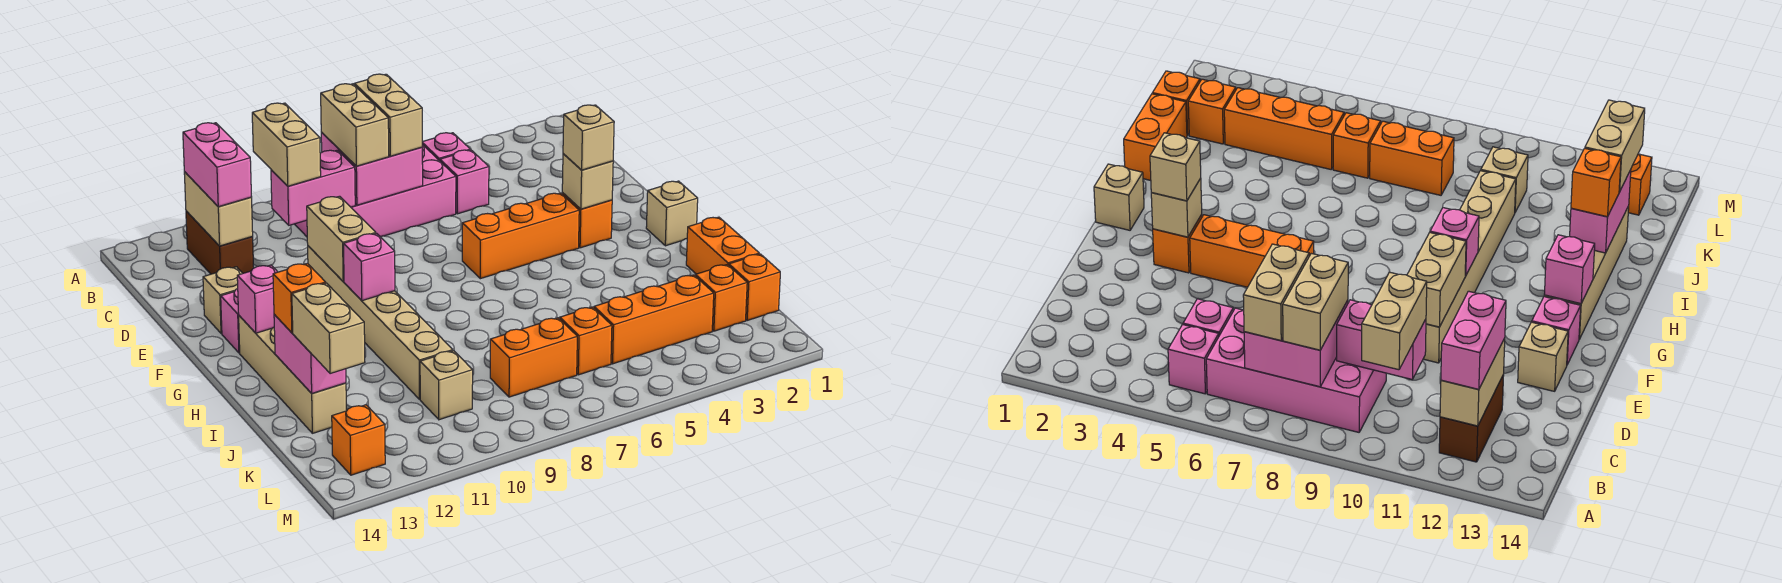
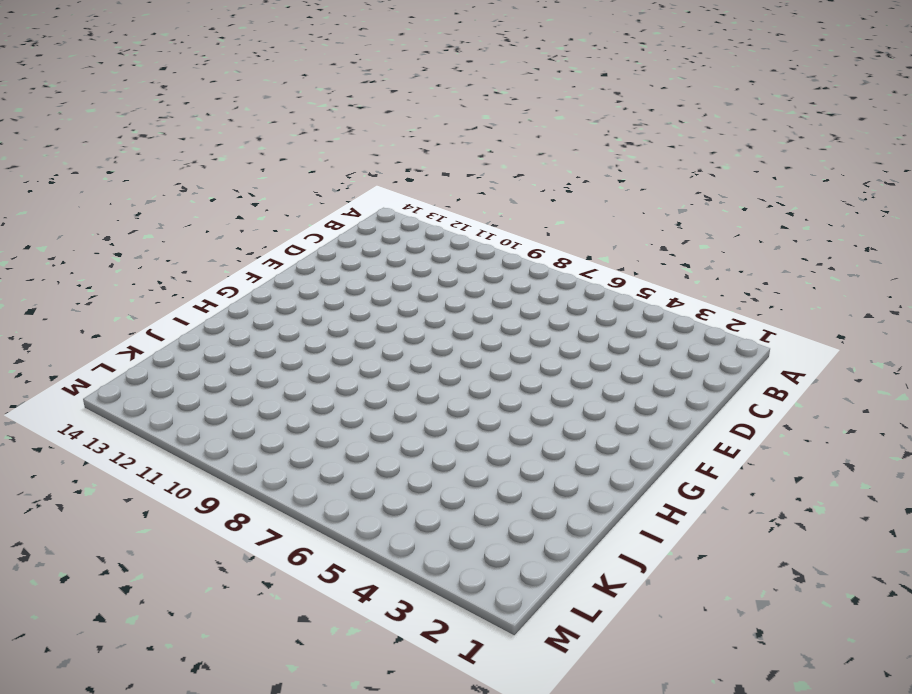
none -> pink brick B5 level 1
none -> pink brick B6:C9 level 1
none -> brown brick B12:C12 level 1
none -> pink brick C5 level 1

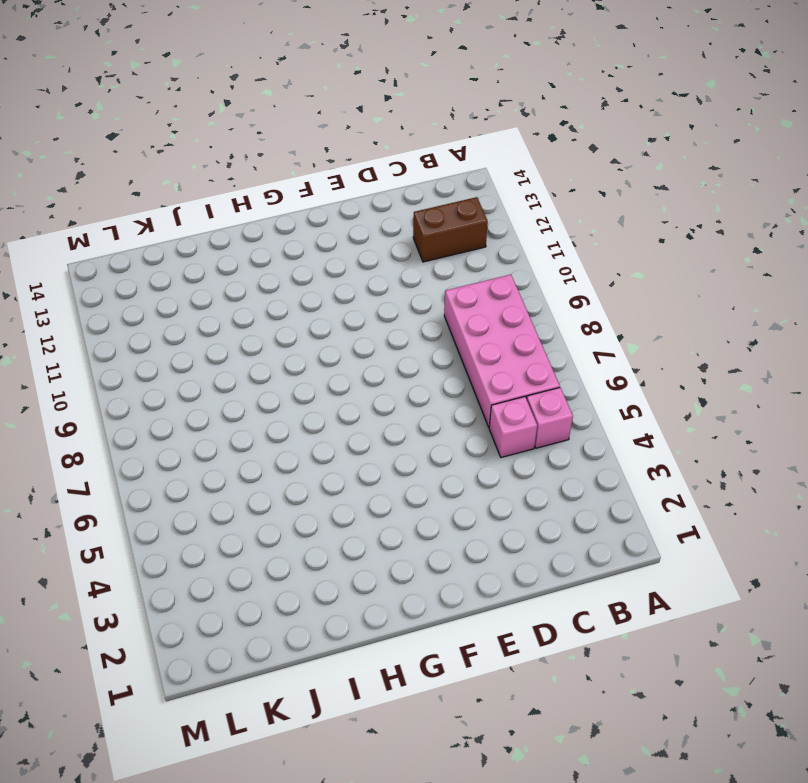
none -> tan brick E10:J10 level 1
none -> tan brick E13 level 1
none -> orange brick F3 level 1
none -> orange brick F4:F6 level 1

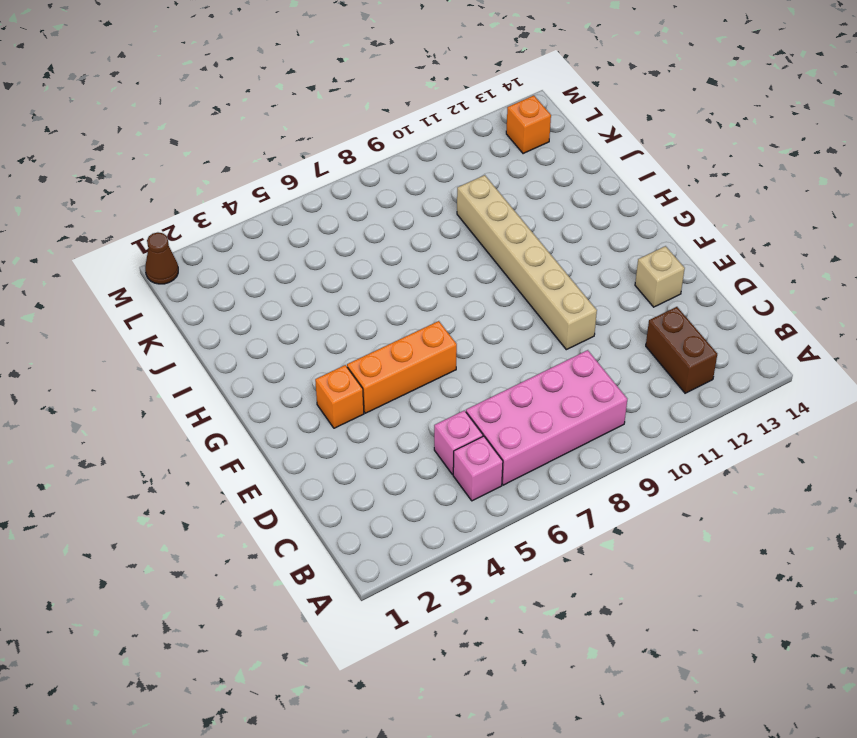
brown cone M1 level 1 -> none
none -> pink brick F13 level 1
none -> tan brick G1 level 1
none -> tan brick G13:J13 level 1
none -> orange brick I1:J1 level 1

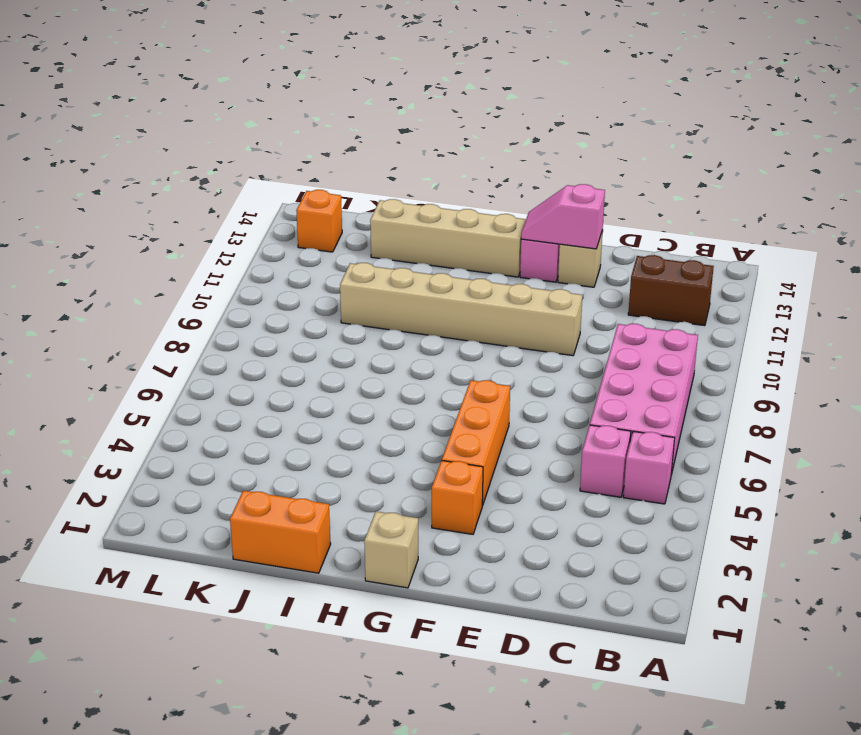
pink slope E13:F13 level 2 top E -> none
none -> orange brick K1 level 1
none -> orange brick K2 level 1
none -> orange brick K3:K5 level 1
none -> orange brick K6 level 1

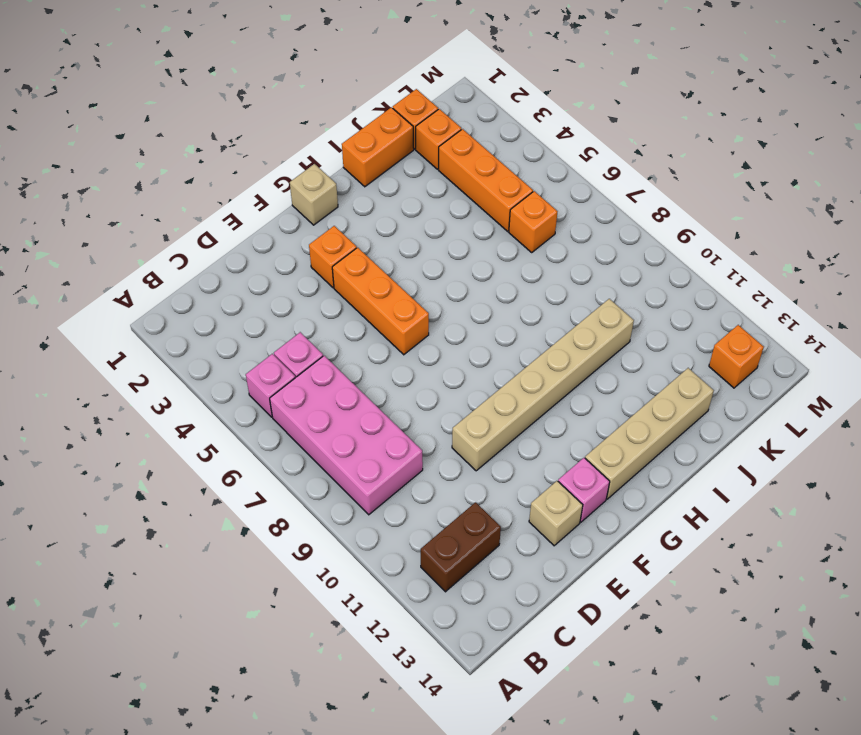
none -> orange brick K7:K8 level 1
none -> tan brick K10 level 1
none -> pink brick B7:C8 level 2
none -> tan brick B12:C12 level 2

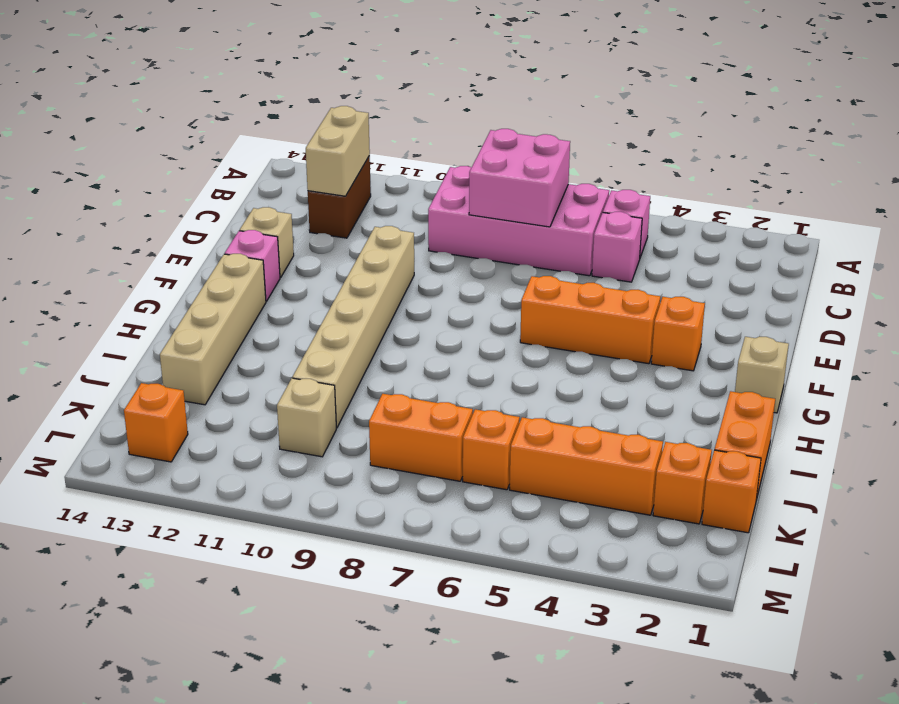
none -> pink brick C9:C10 level 2
none -> tan brick E10:F10 level 2
none -> tan brick F3 level 2
none -> pink brick G10 level 2

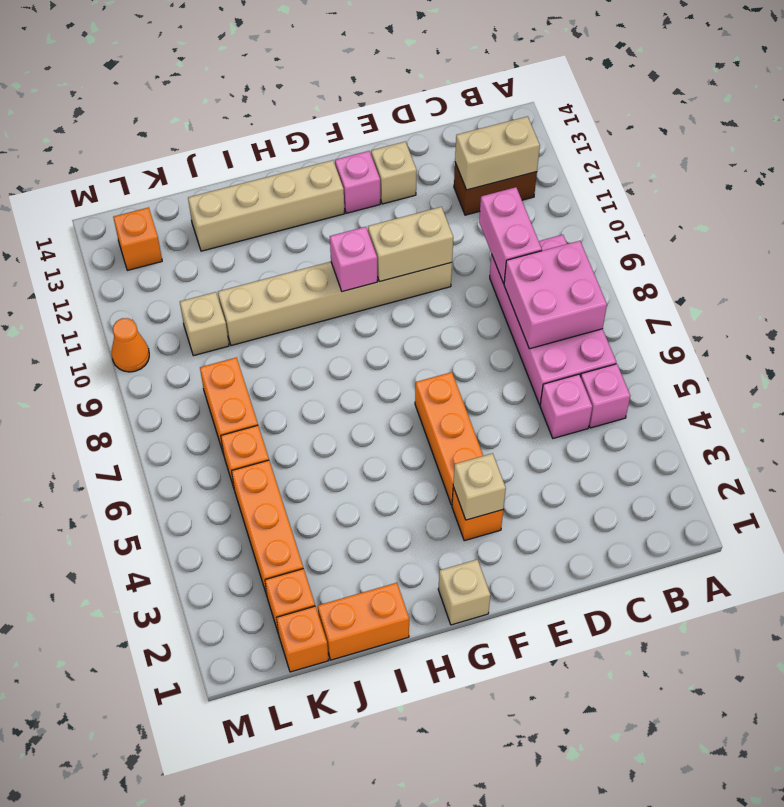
orange cone M10 level 1 -> none
none -> pink brick G13 level 2
none -> pink brick I13:J13 level 2
none -> tan brick B7:C7 level 3
none -> tan brick B8:C8 level 3

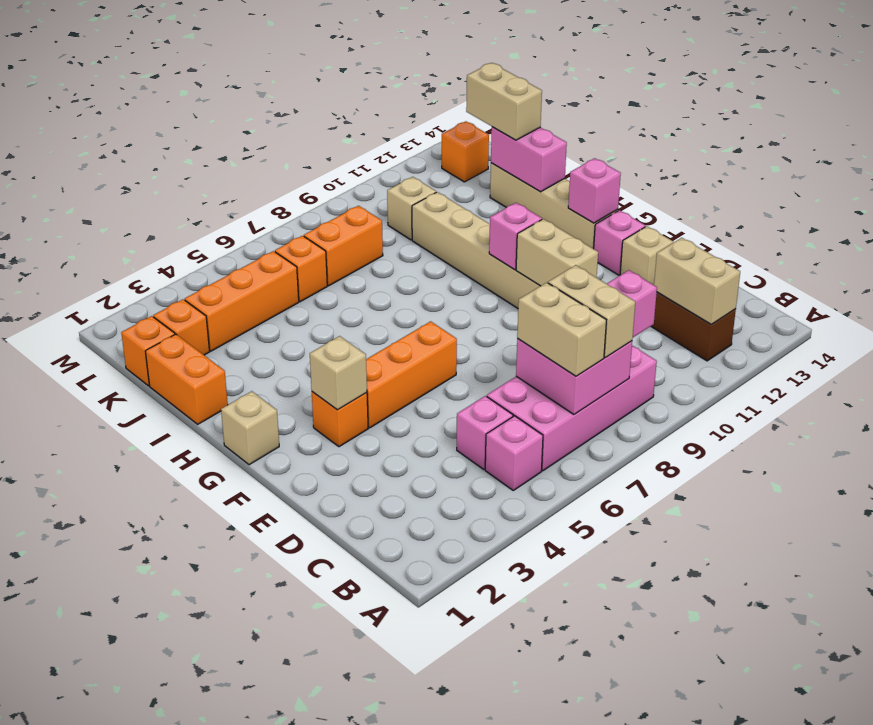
none -> tan brick B10:C10 level 3
none -> pink brick B12:C12 level 3
none -> tan brick F3 level 3
none -> orange brick I13 level 3

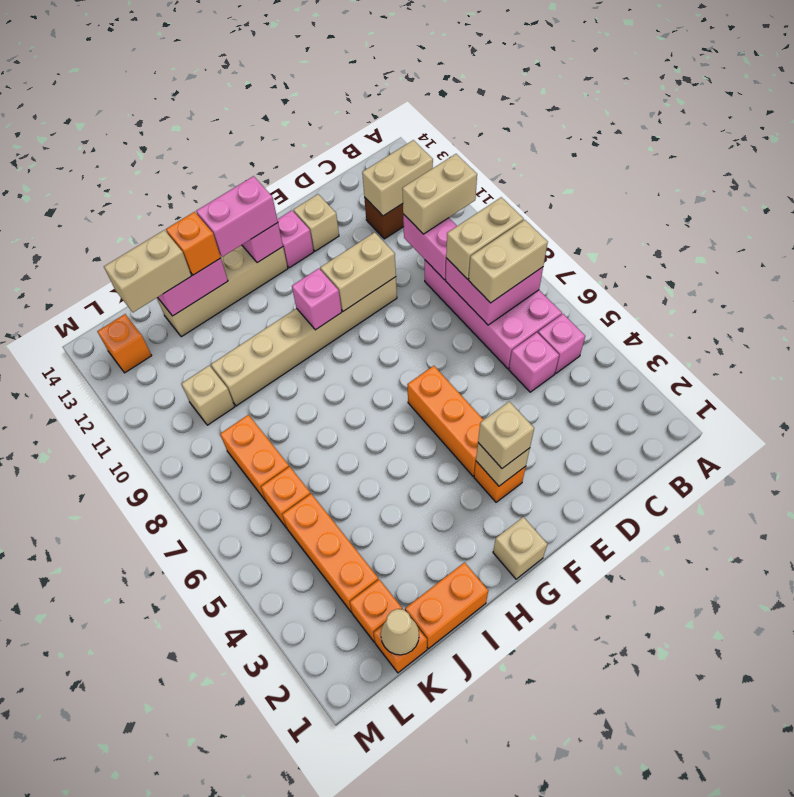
pink brick G13:H13 level 3 -> pink brick B12:C12 level 3
tan cone K1 level 2 -> none

